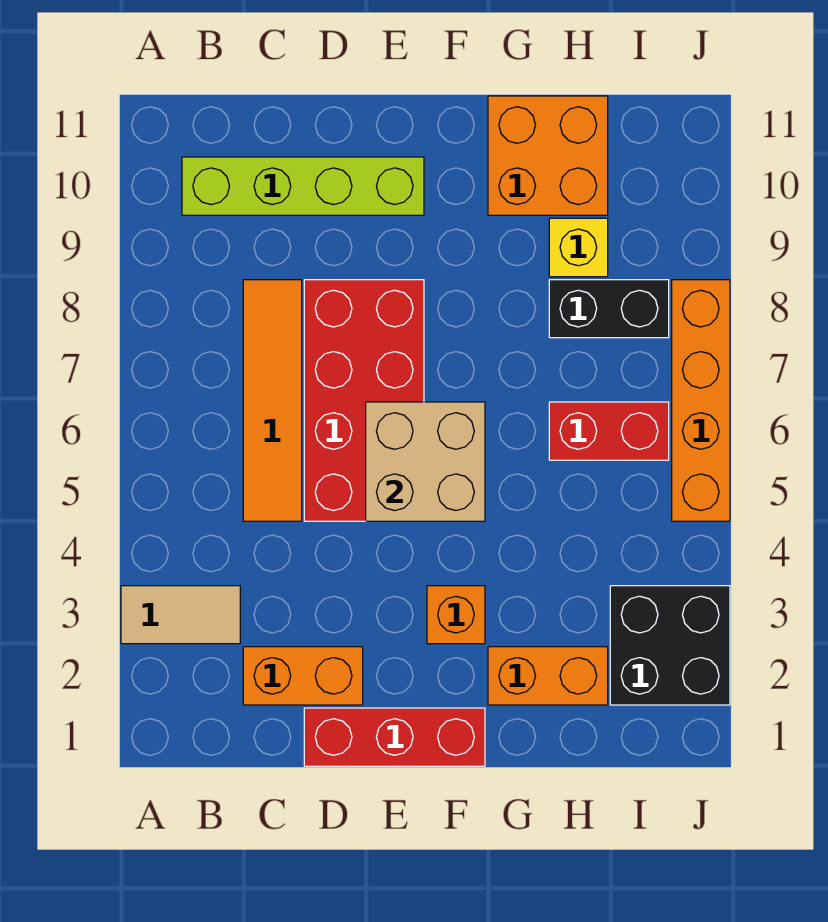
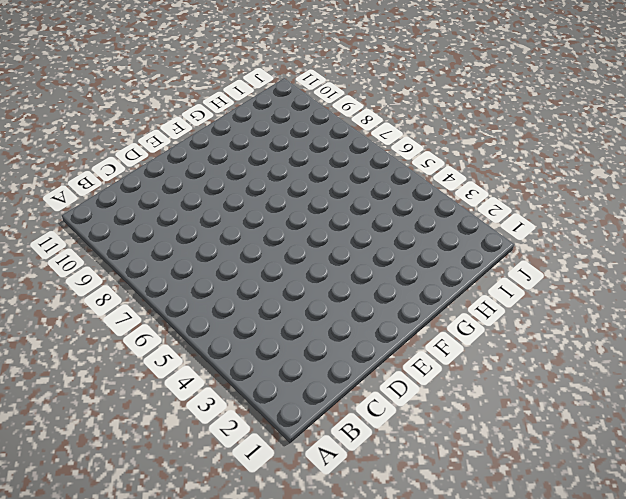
none -> tan tile A3:B3 level 1
none -> lime brick B10:E10 level 1
none -> orange brick C2:D2 level 1

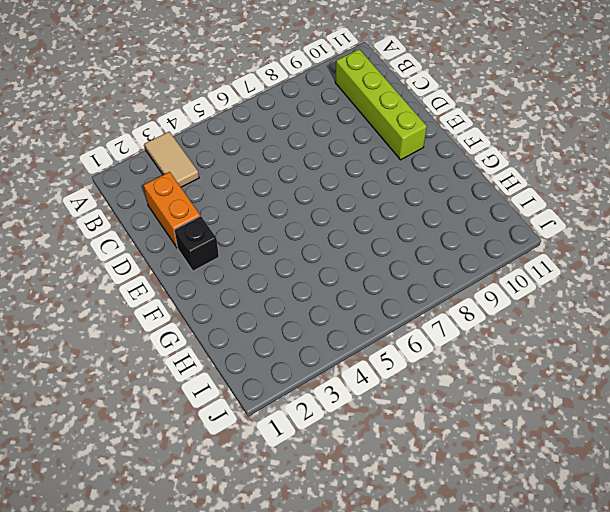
black brick E2 level 1 -> none
none -> orange tile C5:C8 level 1
none -> red brick D1:F1 level 1
none -> red brick D5:E8 level 1

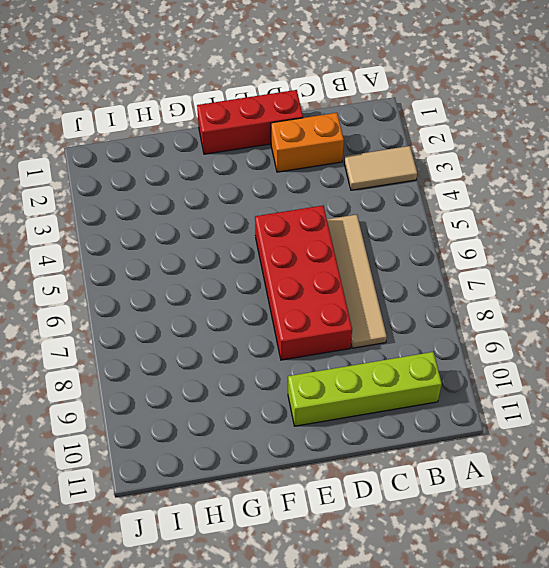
tan tile C5:C8 level 1 -> orange tile C5:C8 level 1
none -> orange brick F3 level 1
none -> orange brick G2:H2 level 1
none -> orange brick G10:H11 level 1

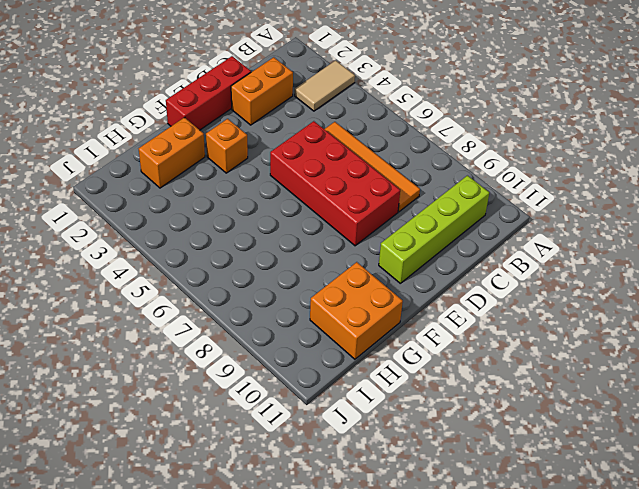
none -> red brick H6:I6 level 1
none -> black brick H8:I8 level 1
none -> yellow brick H9 level 1

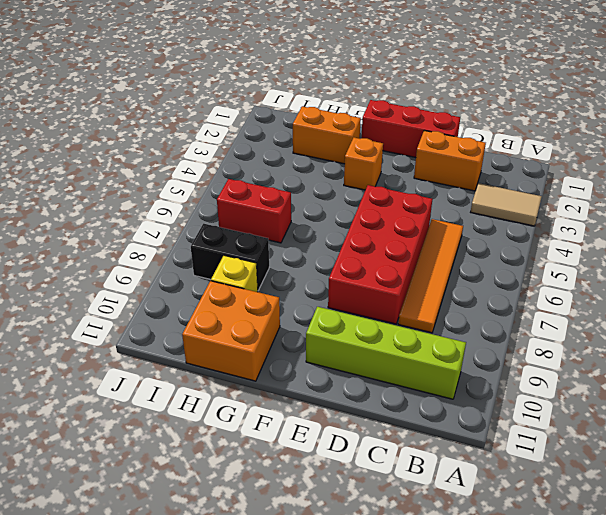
none -> black brick I2:J3 level 1
none -> orange brick J5:J8 level 1
none -> tan brick E5:F6 level 2

